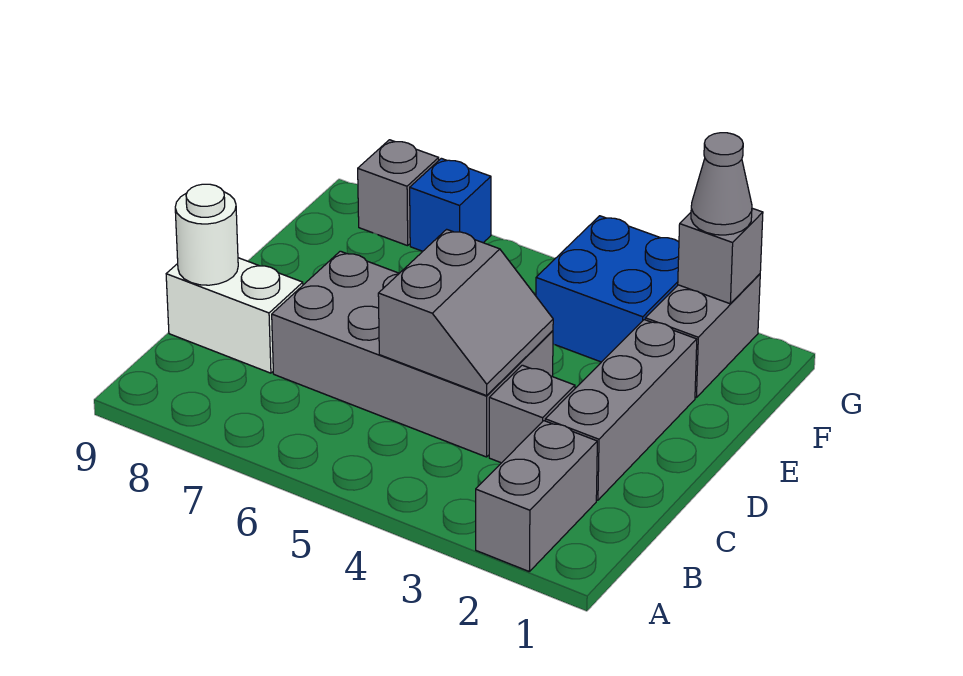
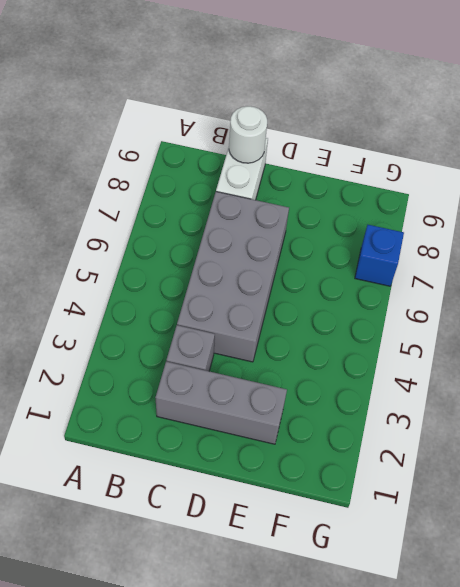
none -> grey brick A2:B2 level 1
none -> grey brick F2:G2 level 1
none -> blue brick F3:G4 level 1

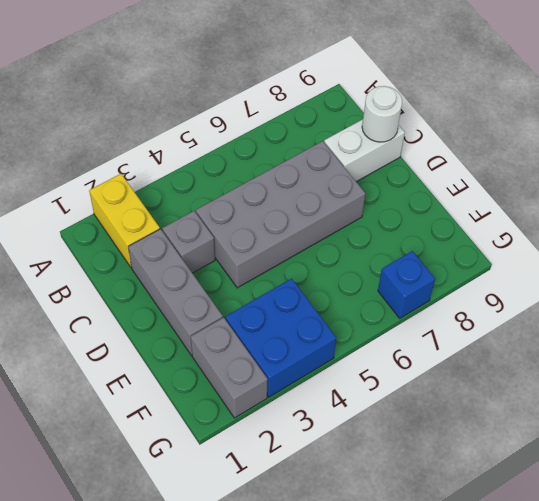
yellow brick A2:B2 level 1 -> grey brick A2:B2 level 1
none -> grey brick G8 level 1
none -> grey slope C4:D5 level 2 top 5
none -> grey brick G2 level 2

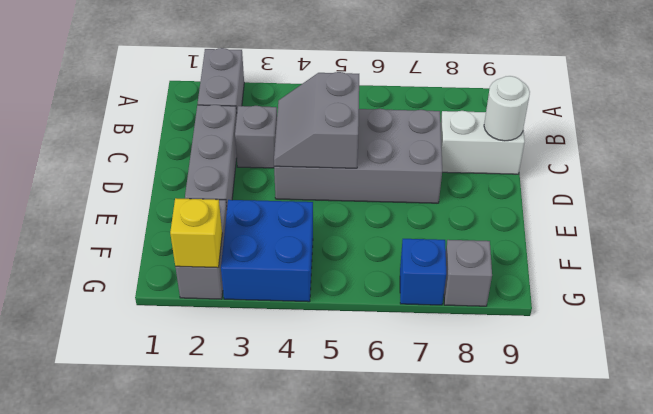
yellow brick G2 level 2 -> grey brick G2 level 2
none -> grey cone G2 level 3

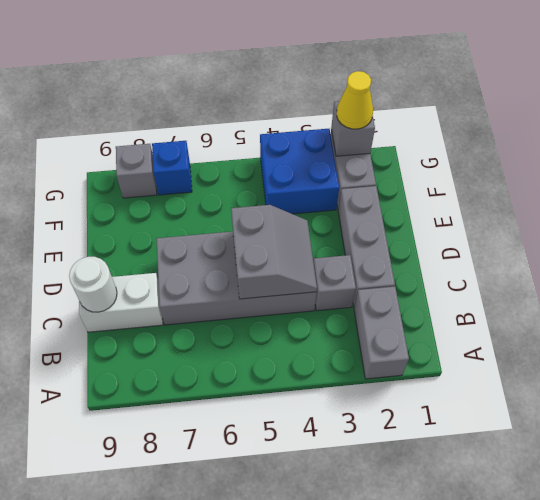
yellow cone G2 level 3 -> grey cone G2 level 3

